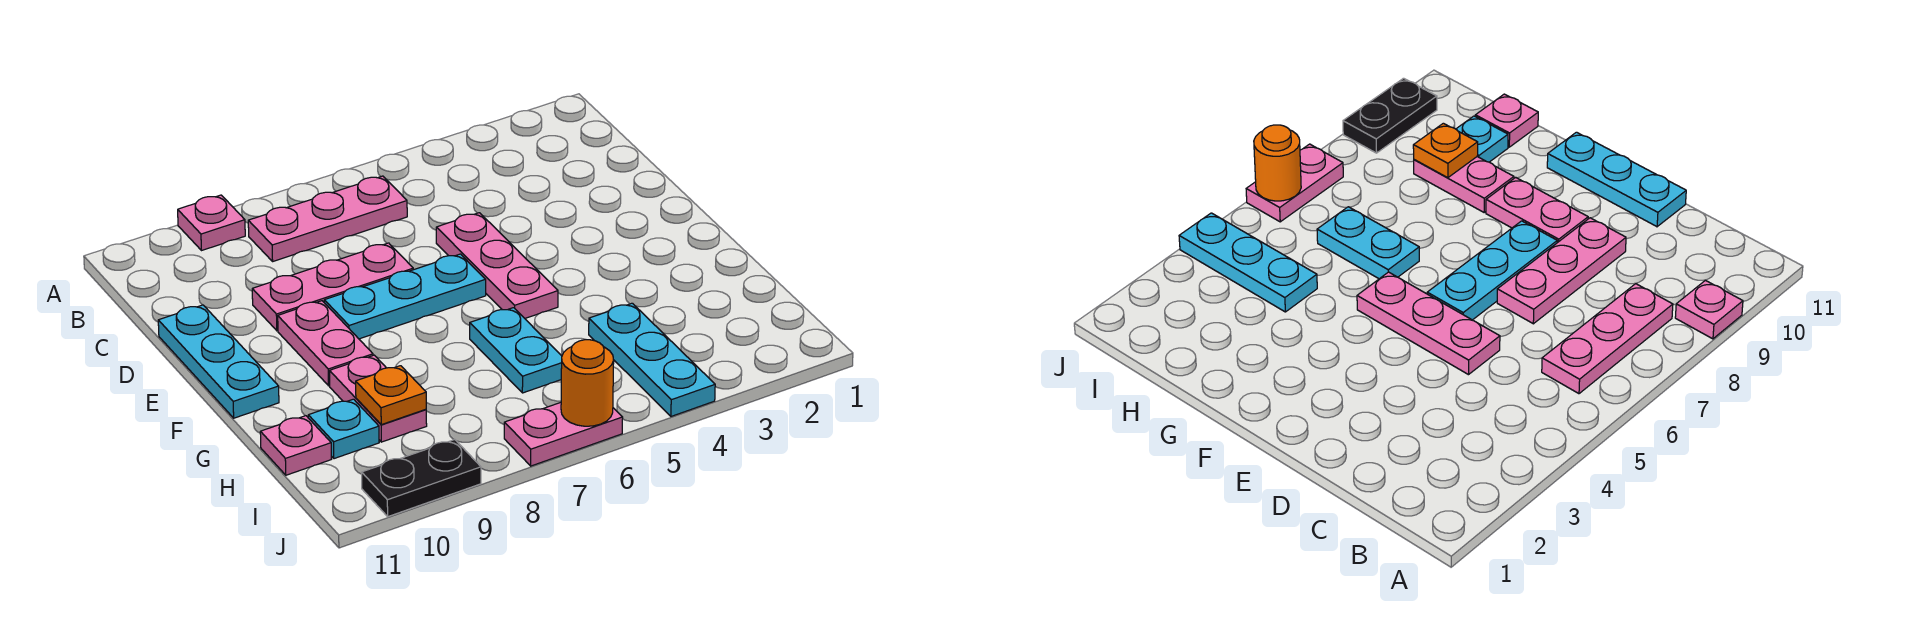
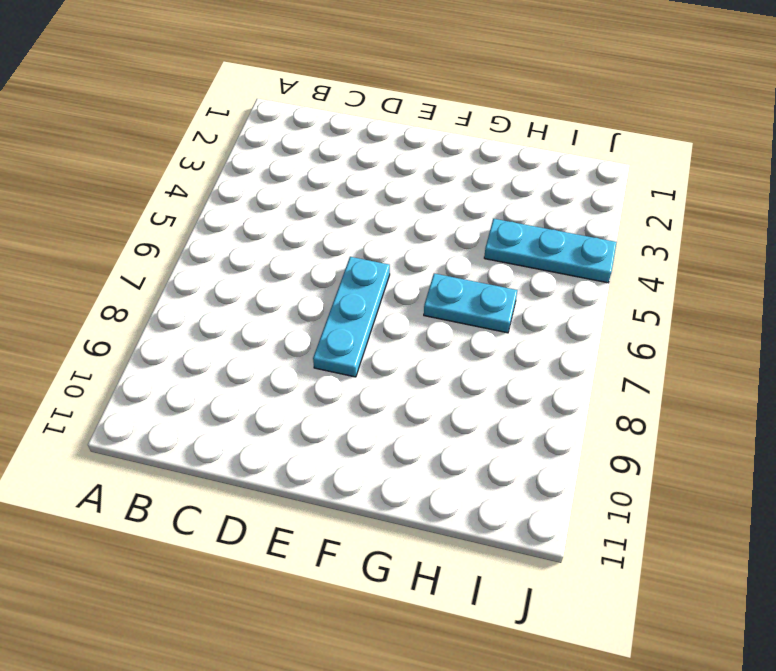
none -> pink plate A9 level 1
none -> pink plate B6:B8 level 1
none -> pink plate D5:F5 level 1

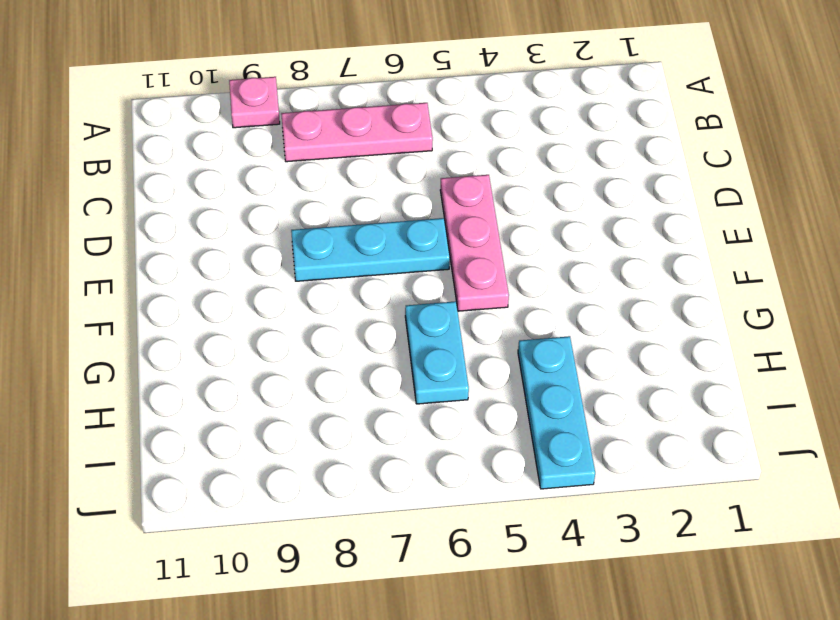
none -> pink plate D7:D9 level 1
none -> cyan plate D11:F11 level 1
none -> pink plate E9:F9 level 1

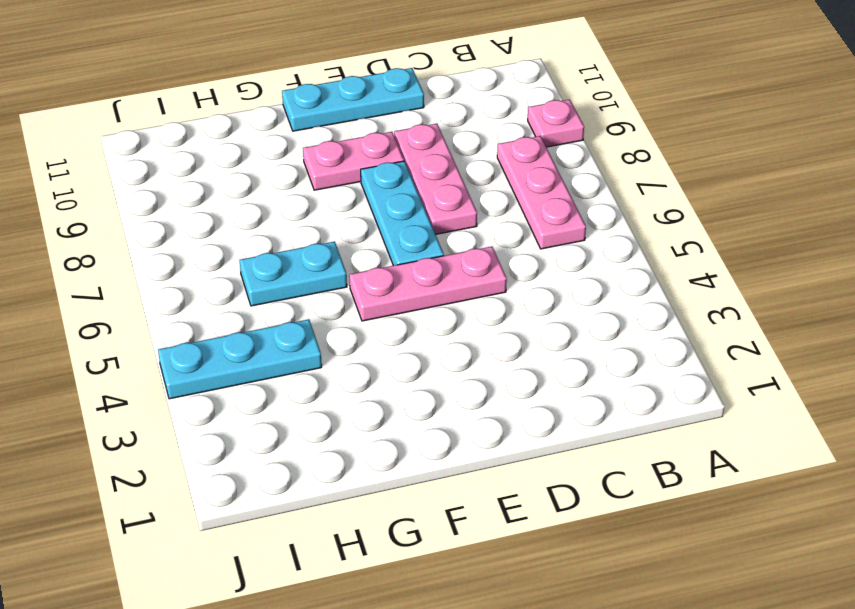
none -> pink plate G9:H9 level 1
none -> cyan plate H10 level 1
none -> pink plate H11 level 1

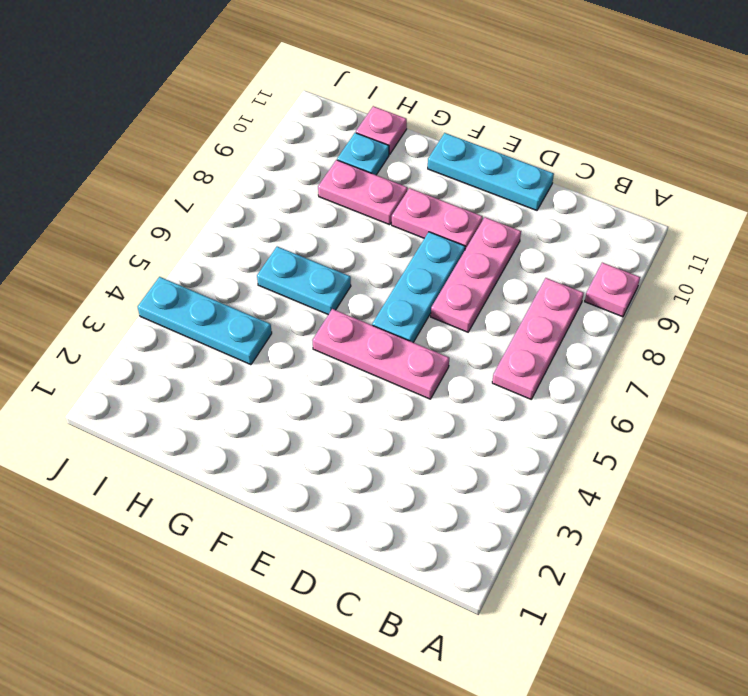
none -> pink plate J6:J7 level 1
none -> black plate J9:J10 level 1
none -> orange plate H9 level 2

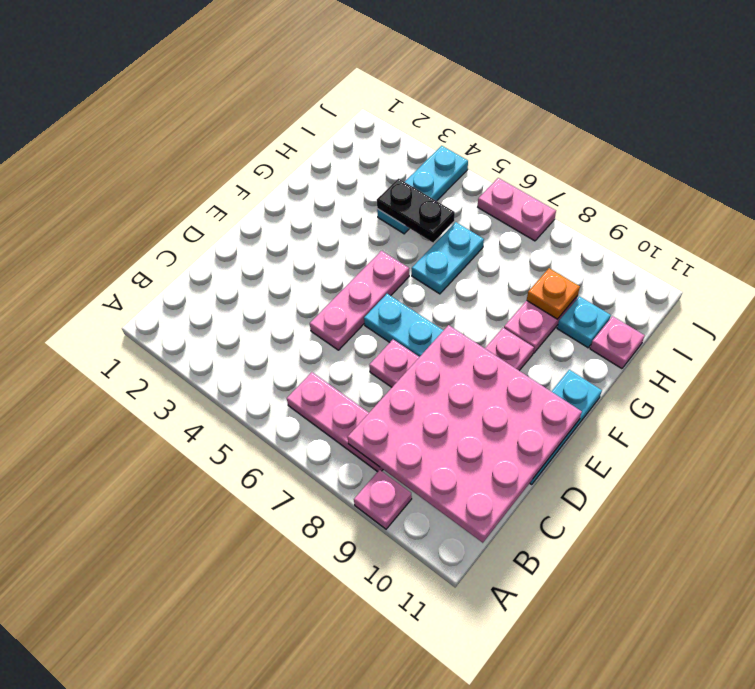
pink plate B8:E11 level 2 -> none
black plate H4:H5 level 2 -> black plate J9:J10 level 1
none -> orange round brick J6 level 2

